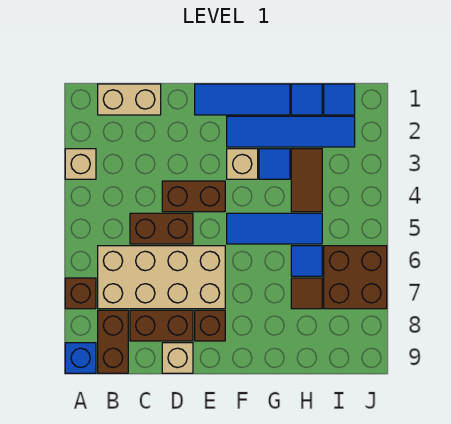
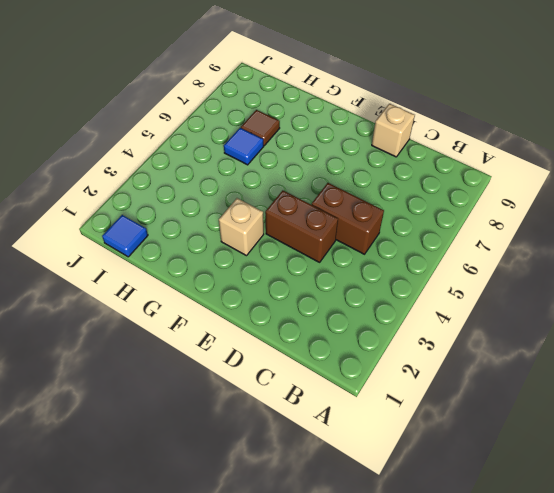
none -> tan brick A3 level 1
none -> brown brick A7 level 1
none -> blue brick A9 level 1

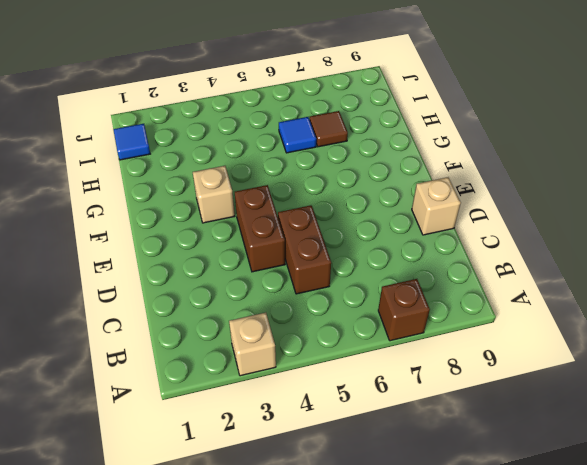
none -> blue brick A9 level 1
none -> tan brick B1:C1 level 1
none -> tan brick B6:E7 level 1

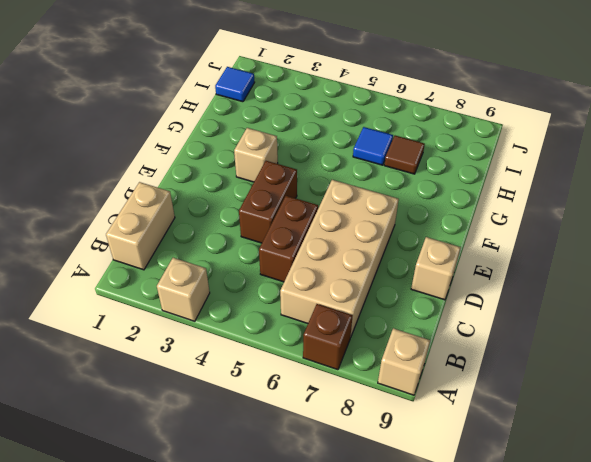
tan brick A9 level 1 -> blue brick A9 level 1
none -> brown brick B8:B9 level 1
none -> brown brick C8:D8 level 1
none -> blue tile E1:G1 level 1

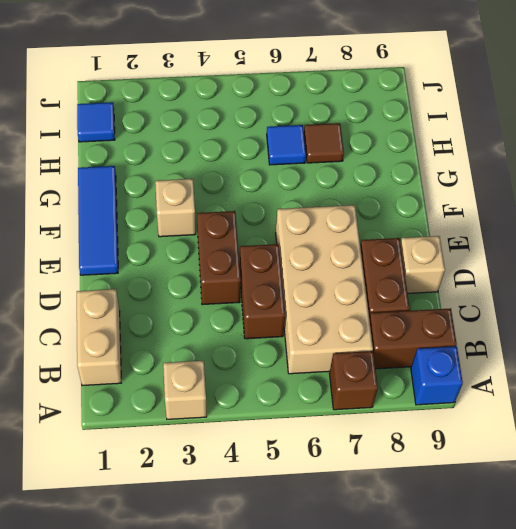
none -> brown brick E8 level 1
none -> blue tile F2:I2 level 1
none -> blue tile F5:H5 level 1

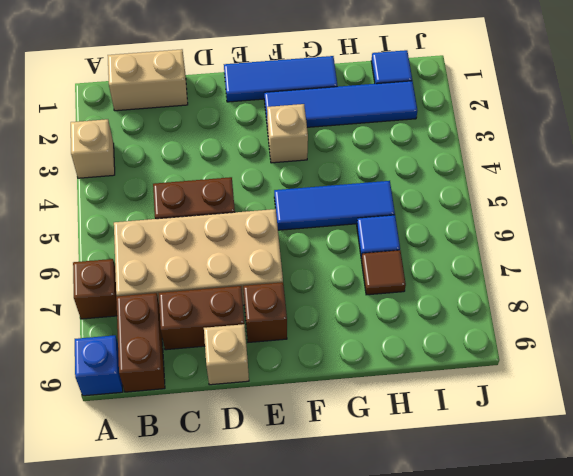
none -> brown brick D4:E4 level 1
none -> blue tile G3 level 1
none -> blue tile H1 level 1

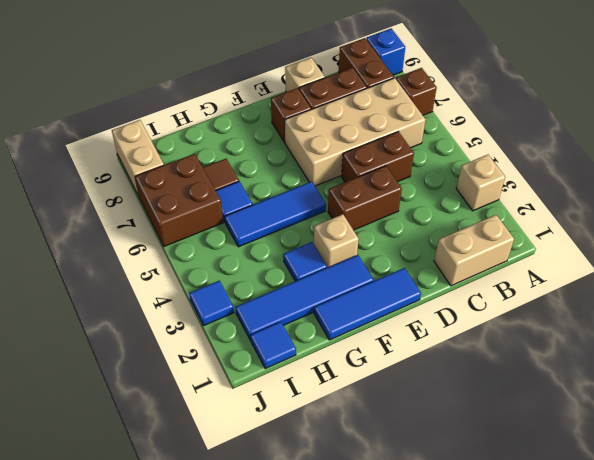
blue tile J3 level 1 -> blue tile H1 level 1
tan brick J8:J9 level 1 -> none
none -> brown tile H3:H4 level 1

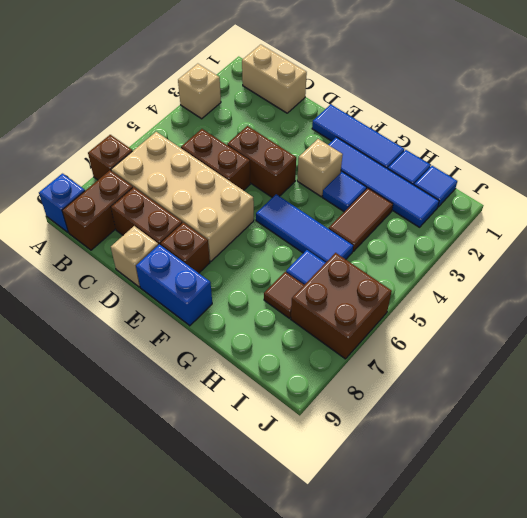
blue brick E9:F9 level 1 -> none

